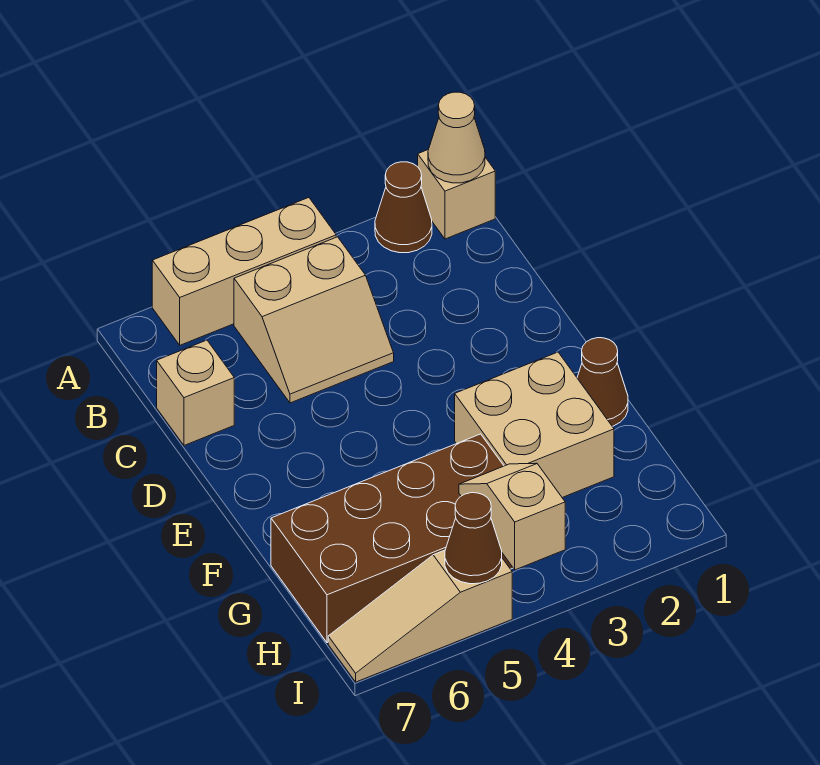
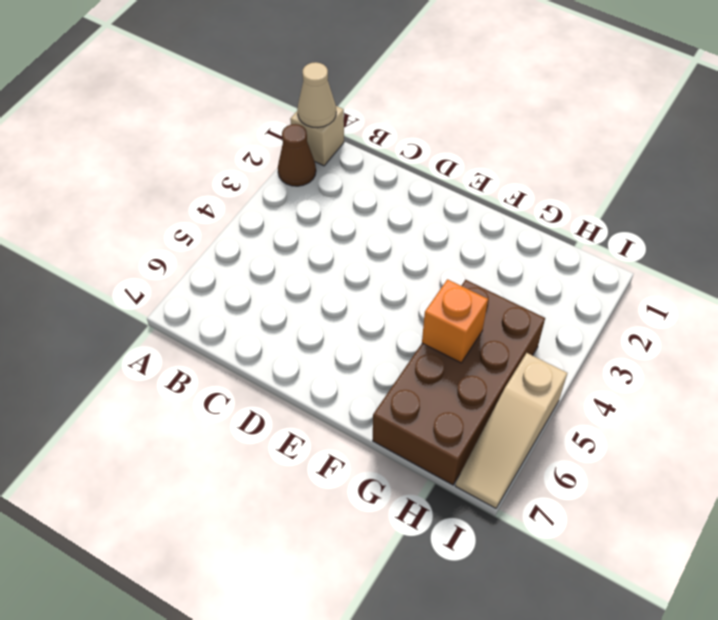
orange brick G5 level 2 -> none
none -> tan brick A4:A6 level 1
none -> tan slope B4:C5 level 1 top B
none -> tan brick C7 level 1

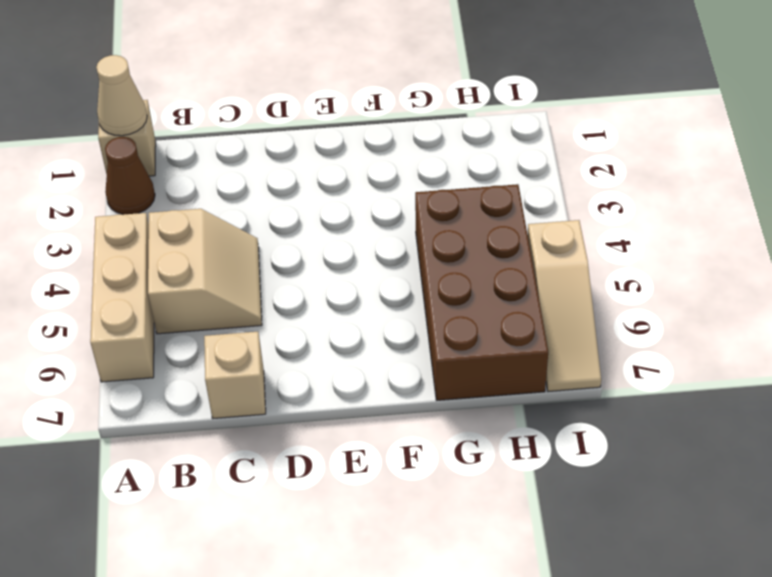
none -> brown cone F1 level 1
none -> tan brick F2:G3 level 1
none -> tan slope H4:I4 level 2 top I

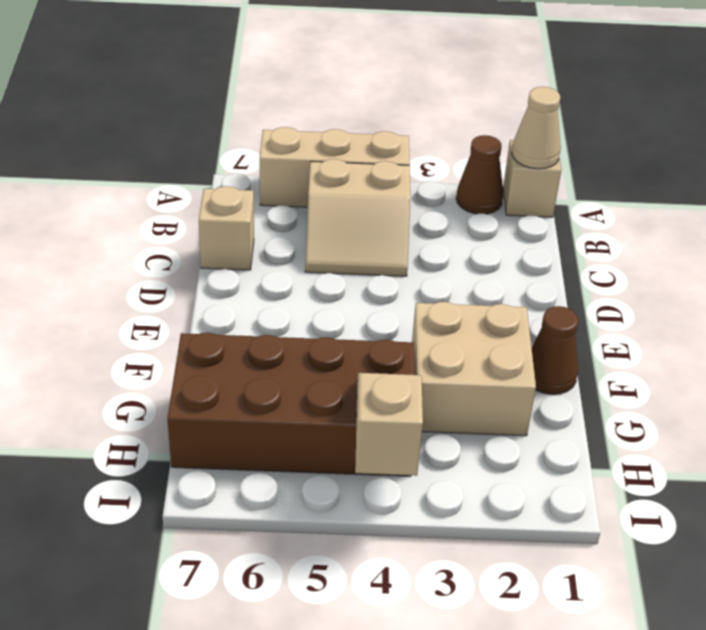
none -> tan slope I5:I7 level 1 top 5
none -> brown cone I5 level 2

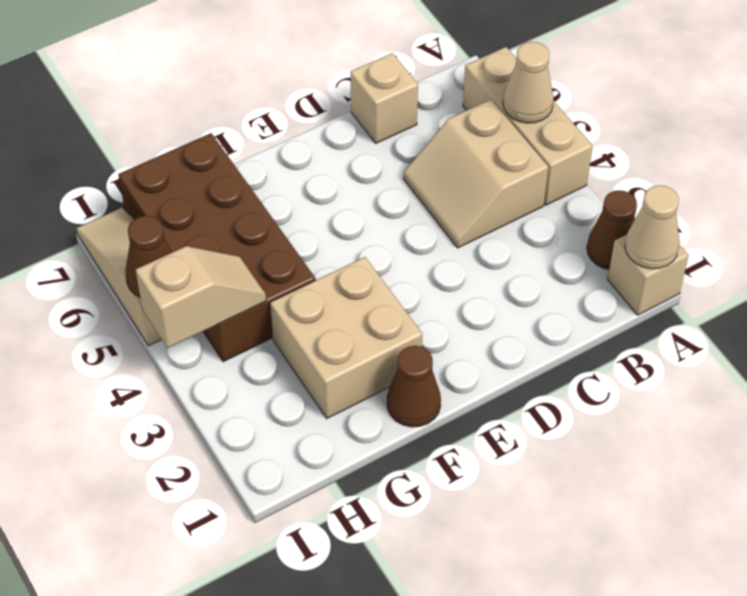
tan cone A5 level 2 -> none

